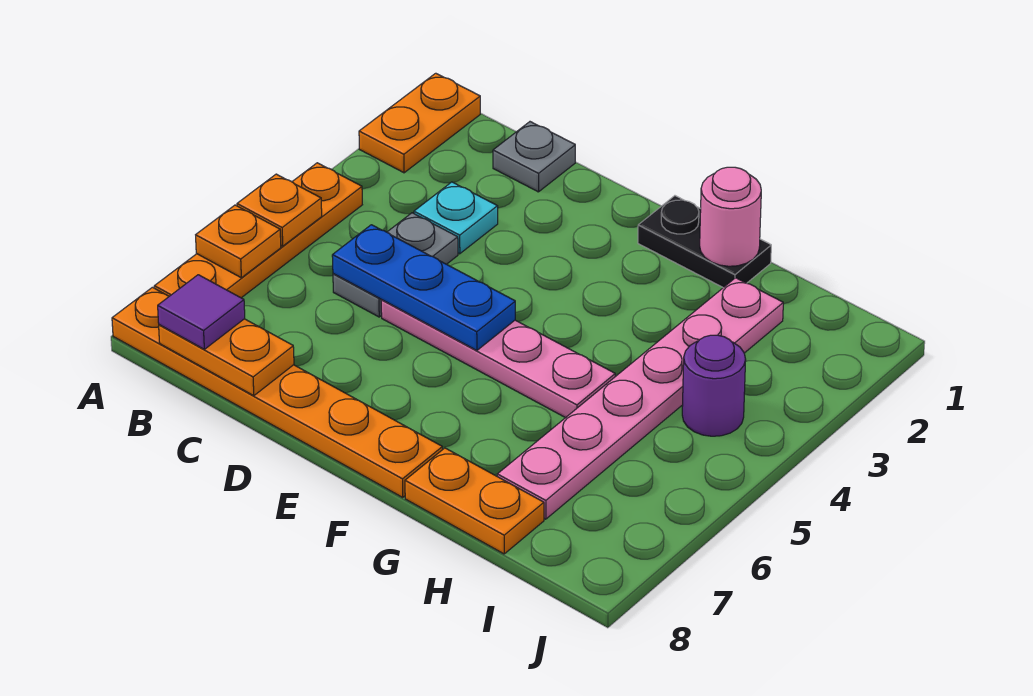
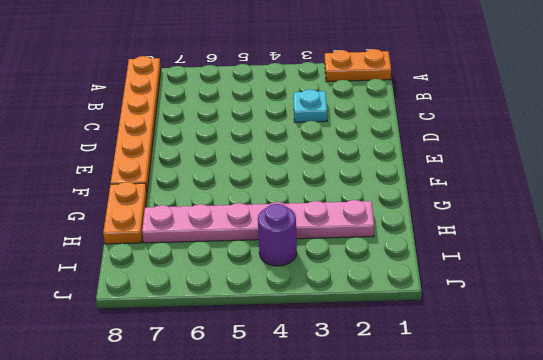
none -> orange plate A4:A7 level 1
none -> grey plate C1 level 1
none -> grey plate C4:C5 level 1

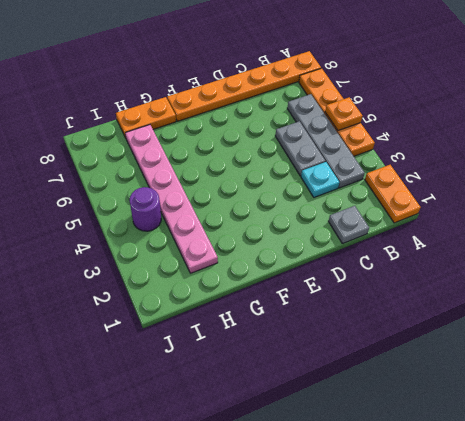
grey plate B3:B6 level 1 -> none
none -> pink plate D5:G5 level 1
none -> black plate F1:G1 level 1
none -> orange plate A6 level 2

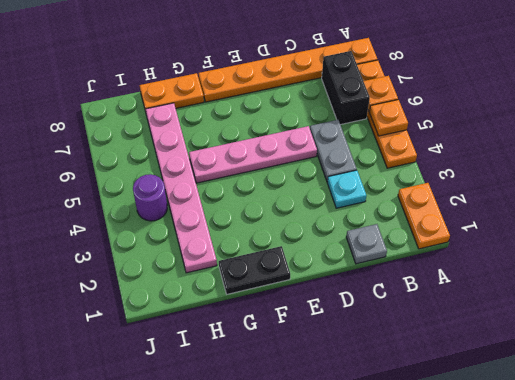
black brick B6:B7 level 1 -> none
none -> orange plate B8:C8 level 2
none -> blue plate C5:E5 level 2
none -> pink round brick G1 level 2

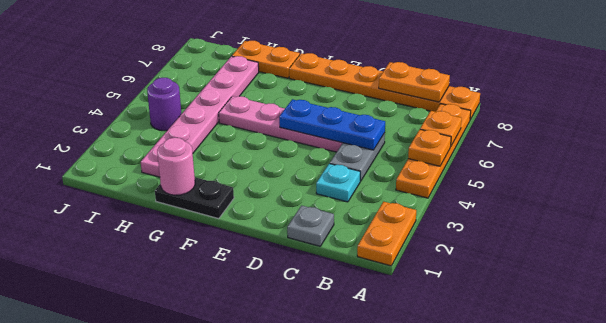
none -> purple tile B8 level 3

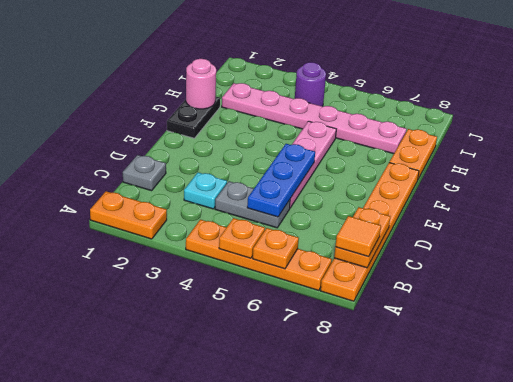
orange tile B8 level 3 -> purple tile B8 level 3

